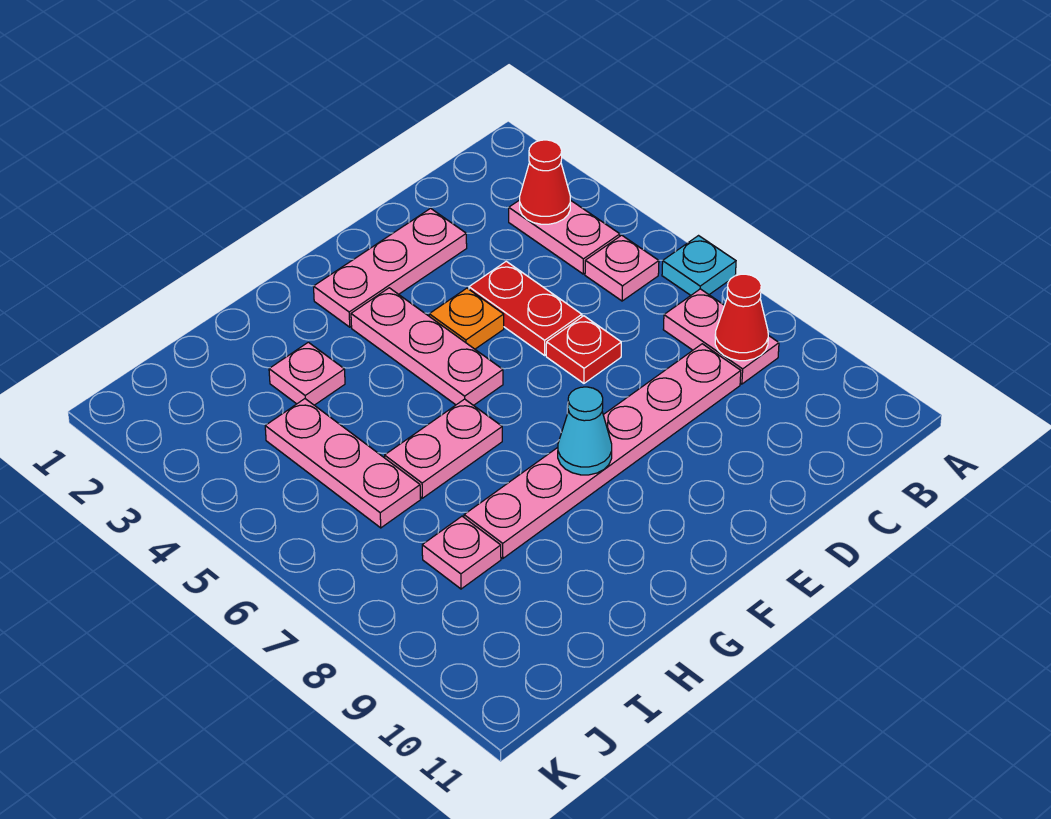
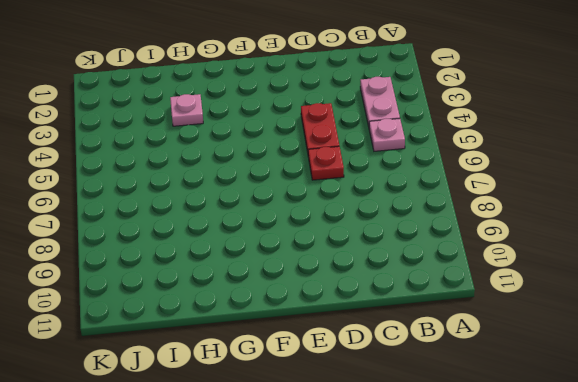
none -> cyan plate A6 level 1
none -> pink plate B7:B8 level 1
none -> pink plate C8:H8 level 1

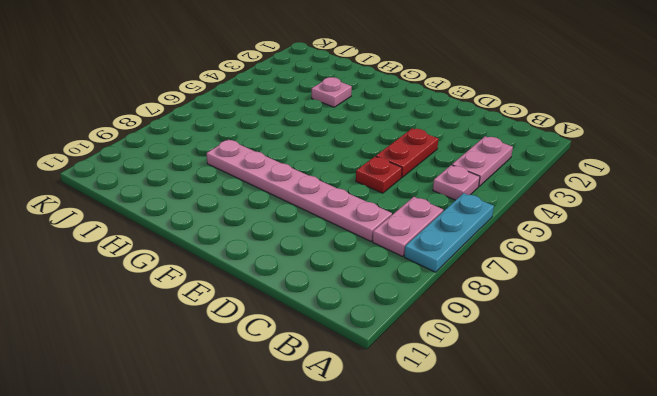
cyan plate A6:A8 level 1 -> cyan plate A6 level 1
none -> pink plate D2:F2 level 1
none -> orange plate E4 level 1
none -> pink plate F3:F5 level 1

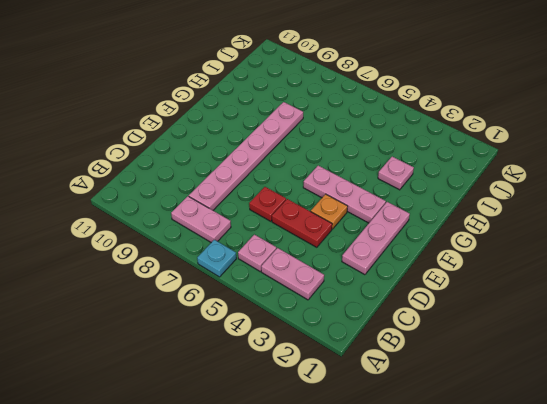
none -> pink plate G6:H6 level 1
none -> pink plate I4:I6 level 1
none -> pink plate I8 level 1

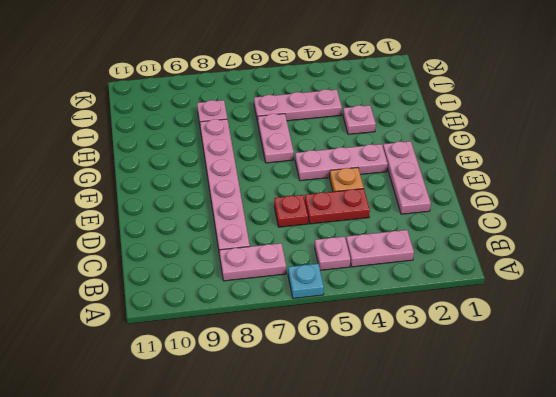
none -> red cone B3 level 2
none -> red cone B8 level 2
none -> cyan cone F8 level 2

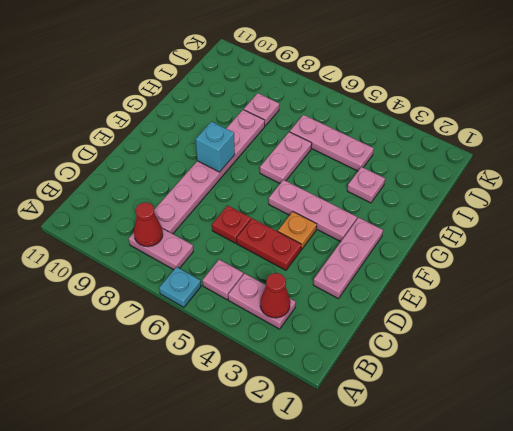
cyan brick F8 level 2 -> cyan cone F8 level 2

